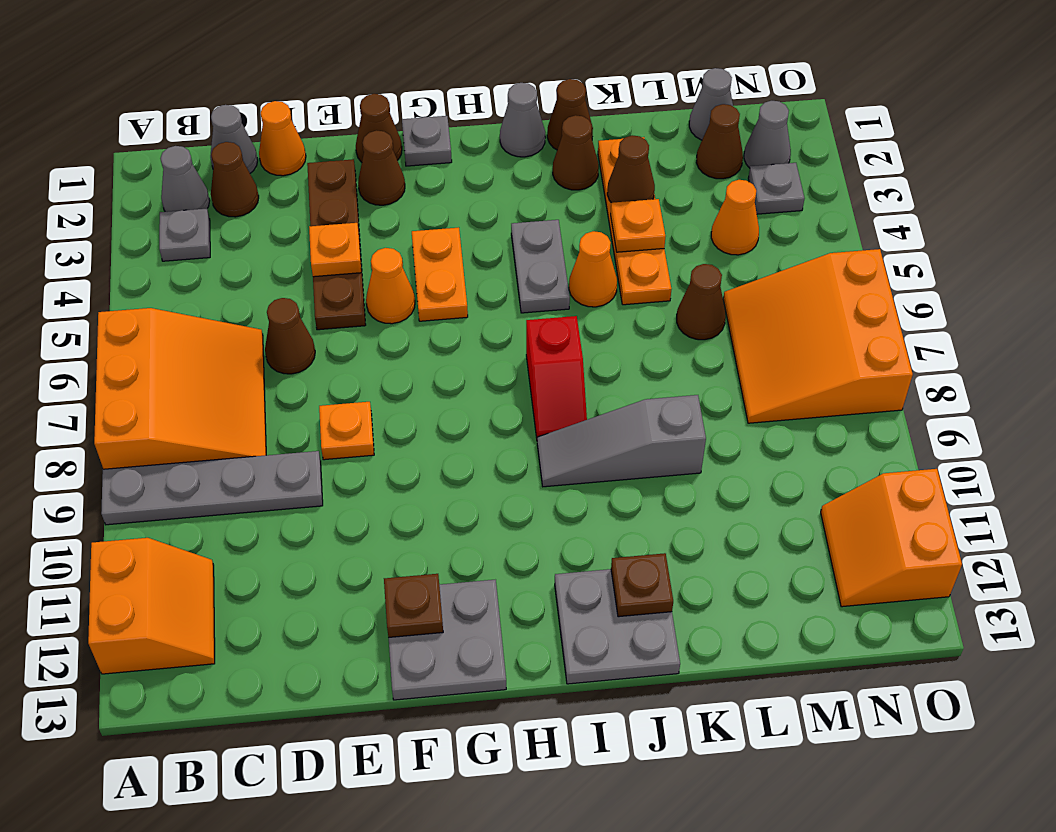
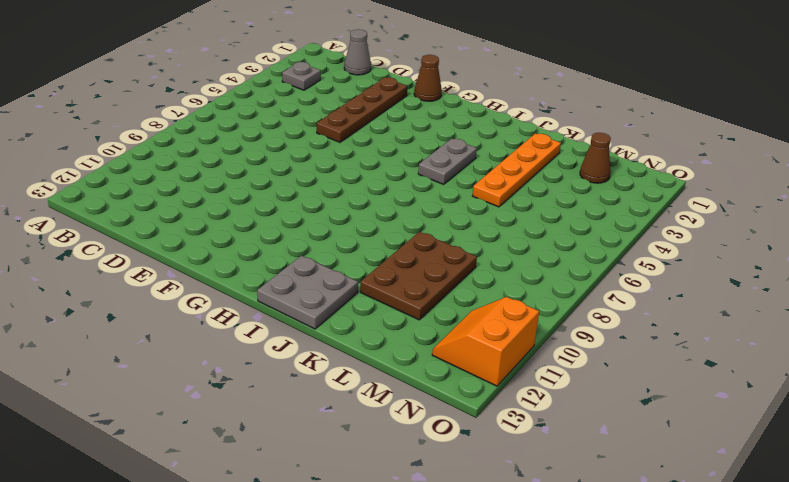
brown plate K9:L11 level 1 -> grey slope I9:K9 level 1 top K
none -> orange slope A6:C8 level 1 top A
none -> grey plate A9:D9 level 1
none -> orange slope A11:B12 level 1 top A
none -> grey cone B2 level 1

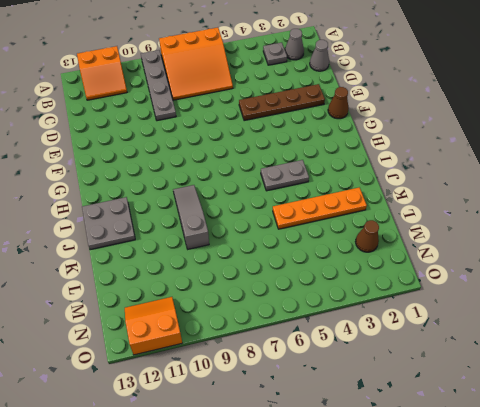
none -> brown cone C2 level 1
none -> orange cone D1 level 1
none -> brown cone D6 level 1
none -> orange plate E8 level 1

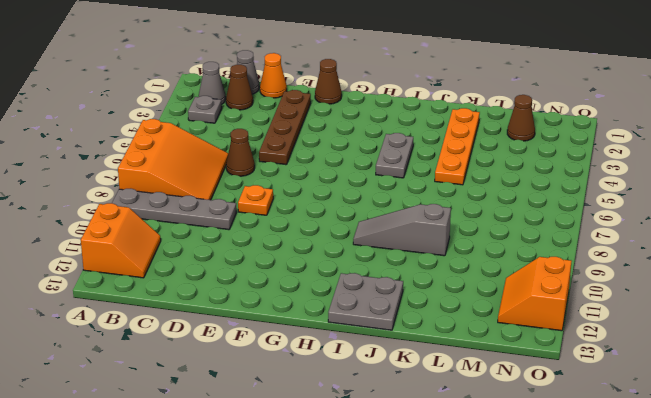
none -> brown cone F2 level 1
none -> orange cone F5 level 1
none -> grey plate F12:G13 level 1
none -> grey plate G1 level 1

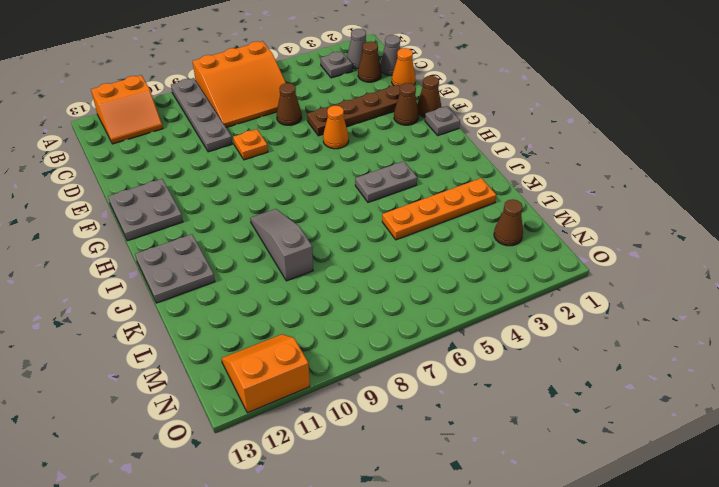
none -> orange plate G4:G5 level 1
none -> grey cone I1 level 1
none -> red slope I7:I8 level 1 top 7
none -> brown cone J1 level 1

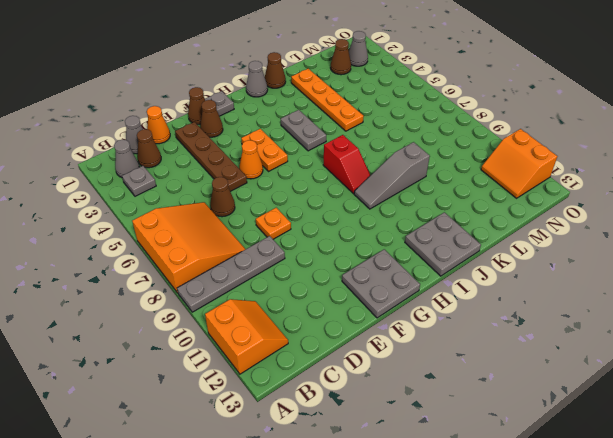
none -> brown cone J2 level 1
none -> orange cone J5 level 1
none -> brown cone L6 level 1
none -> grey cone M1 level 1

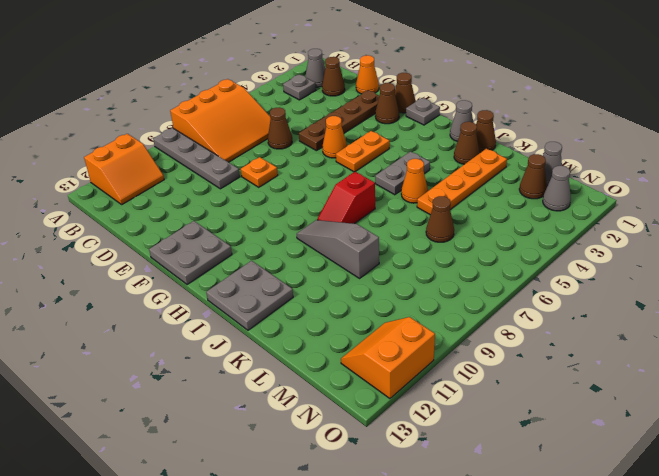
none -> grey cone C1 level 1
none -> orange cone M4 level 1
none -> orange slope M6:O8 level 1 top O
none -> grey plate N3 level 1

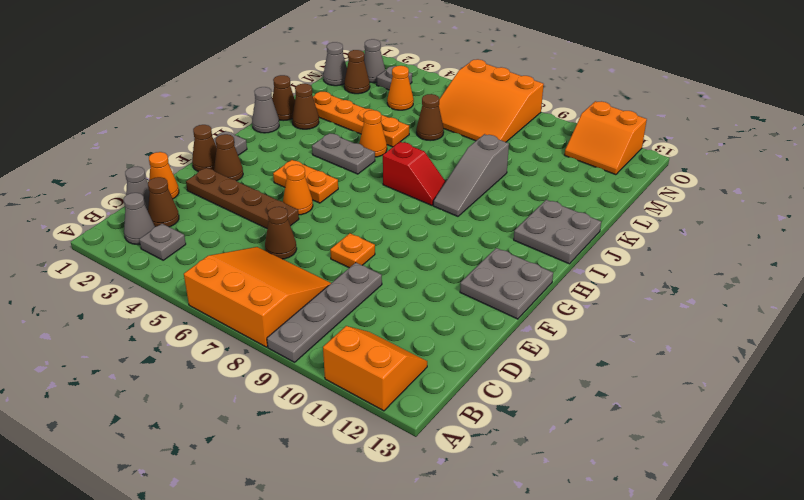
none -> orange plate E4 level 2
none -> brown plate F12 level 2
none -> brown plate J12 level 2
none -> brown cone K3 level 2

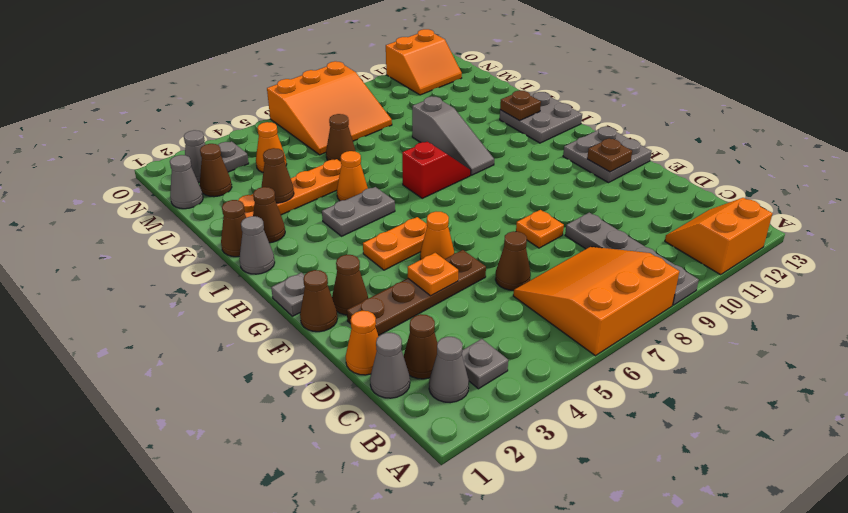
none -> orange plate K4 level 2

